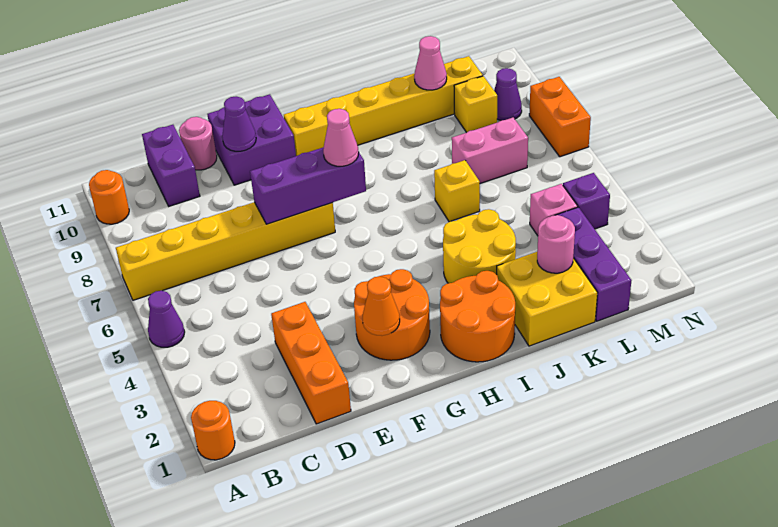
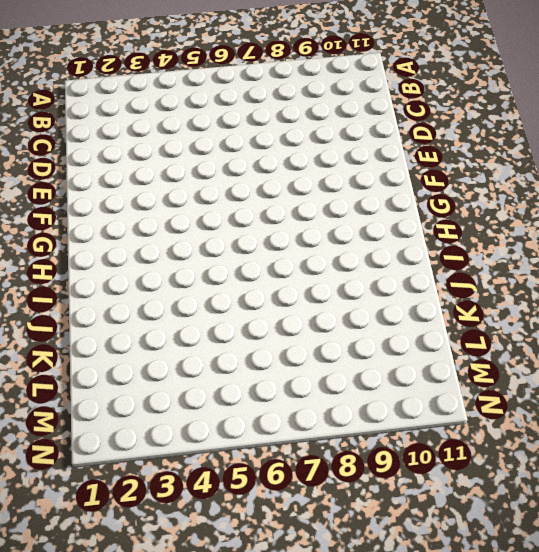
none -> orange round brick A1 level 1
none -> purple cone A5 level 1
none -> yellow brick A7:F7 level 1

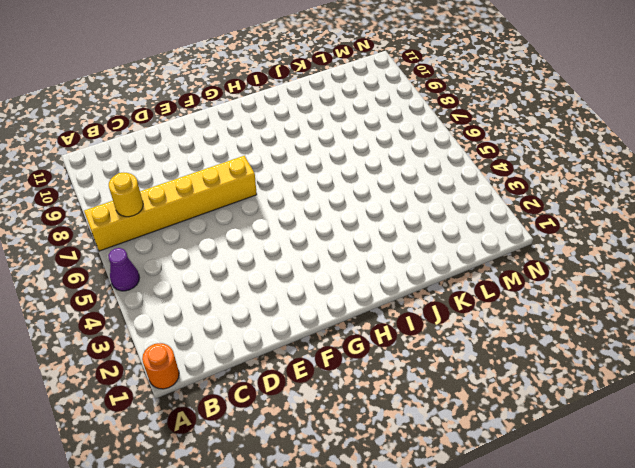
yellow round brick B7 level 2 -> none
none -> orange round brick A10 level 1
none -> purple brick C10:C11 level 1
none -> orange brick D1:D3 level 1

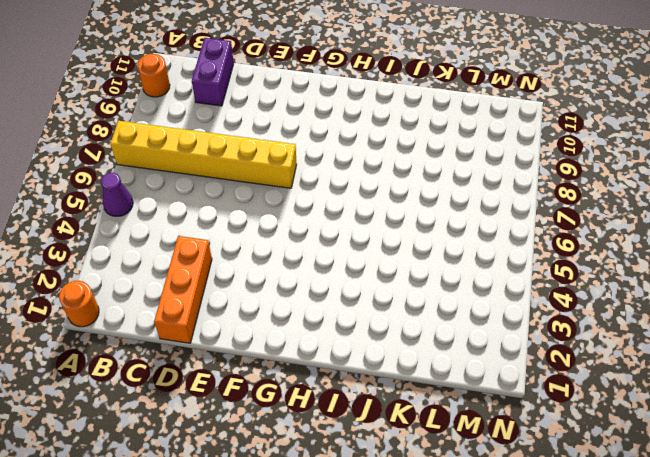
none -> pink round brick D11 level 1
none -> purple brick E10:F11 level 1
none -> orange round brick F2:G3 level 1

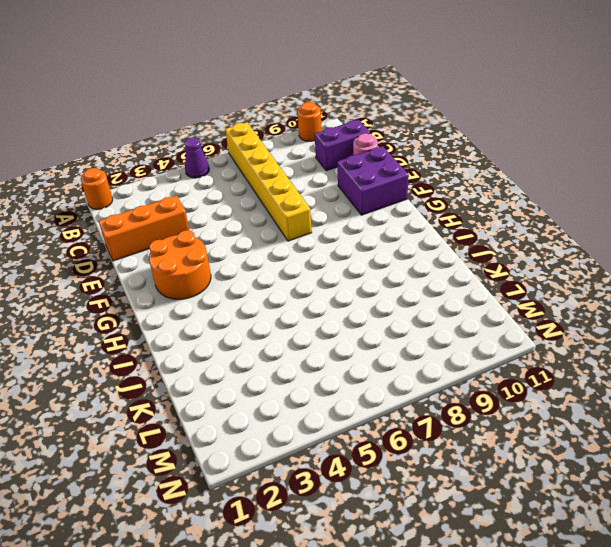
none -> yellow brick G10:L10 level 1
none -> orange round brick H1:I2 level 1
none -> yellow round brick I3:J4 level 1

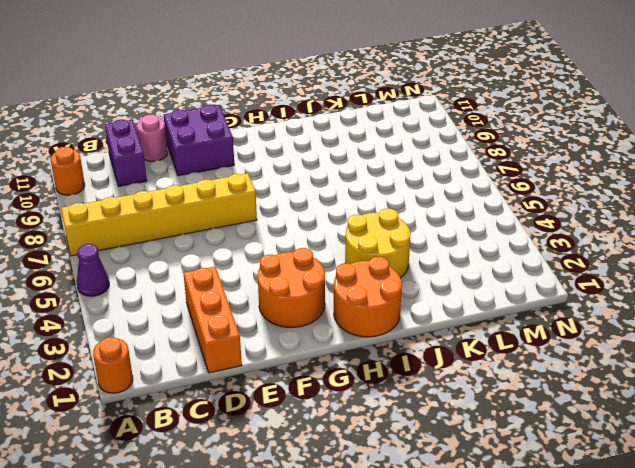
none -> yellow brick G10:L10 level 1
none -> yellow brick J1:K2 level 1
none -> yellow brick J6 level 1

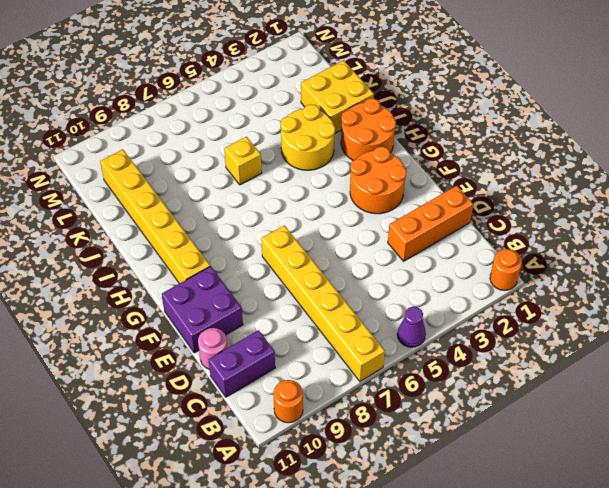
none -> pink brick K7:L7 level 1
none -> purple brick L1:L3 level 1
none -> pink brick L4 level 1

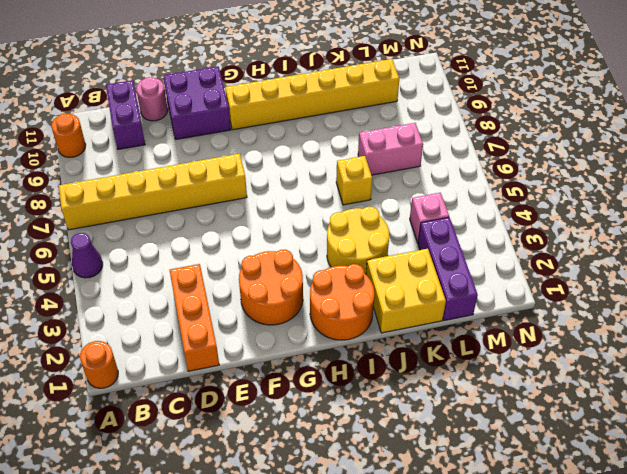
none -> yellow brick L9 level 1
none -> purple brick M4 level 1
none -> purple cone M9 level 1

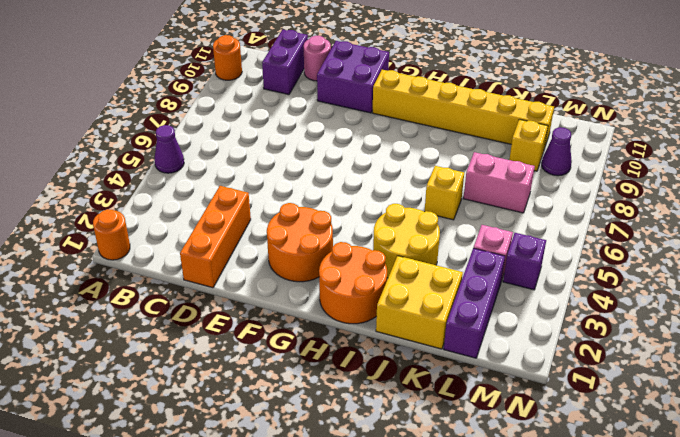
none -> yellow brick A7:F7 level 1
none -> orange brick N7:N8 level 1
none -> purple brick E7:G7 level 2

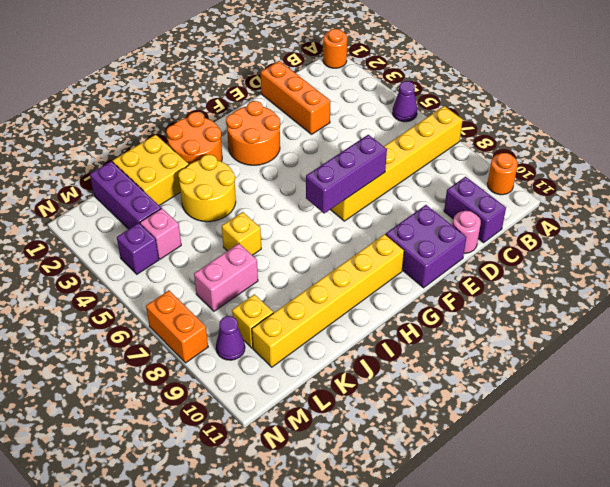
none -> purple cone E10 level 2
none -> orange cone F2 level 2
none -> pink round brick K2 level 2

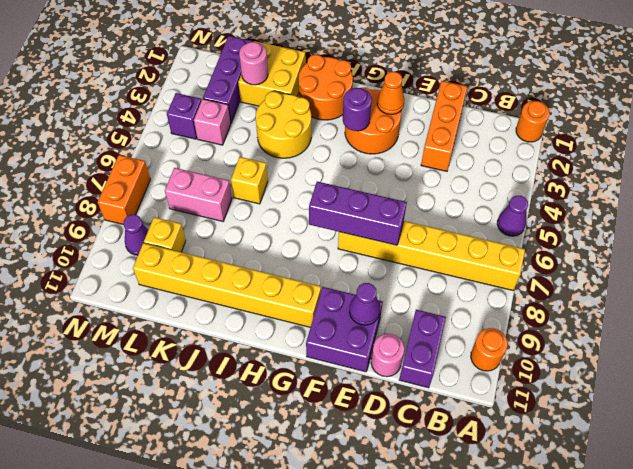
purple round brick G3 level 2 -> none
none -> pink cone K10 level 2
none -> pink cone G7 level 3

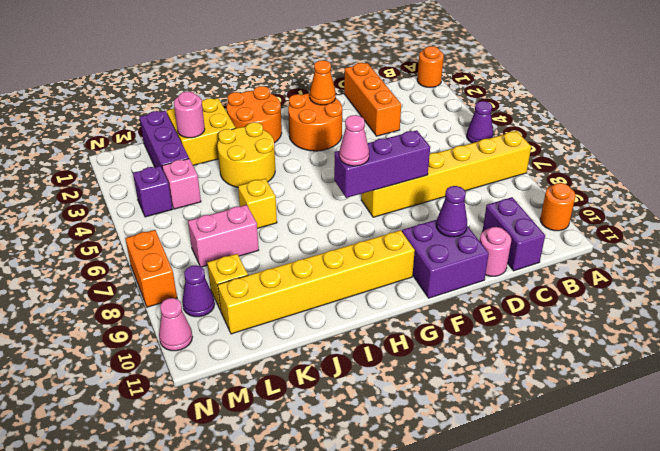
pink cone N10 level 1 -> pink cone K10 level 2

